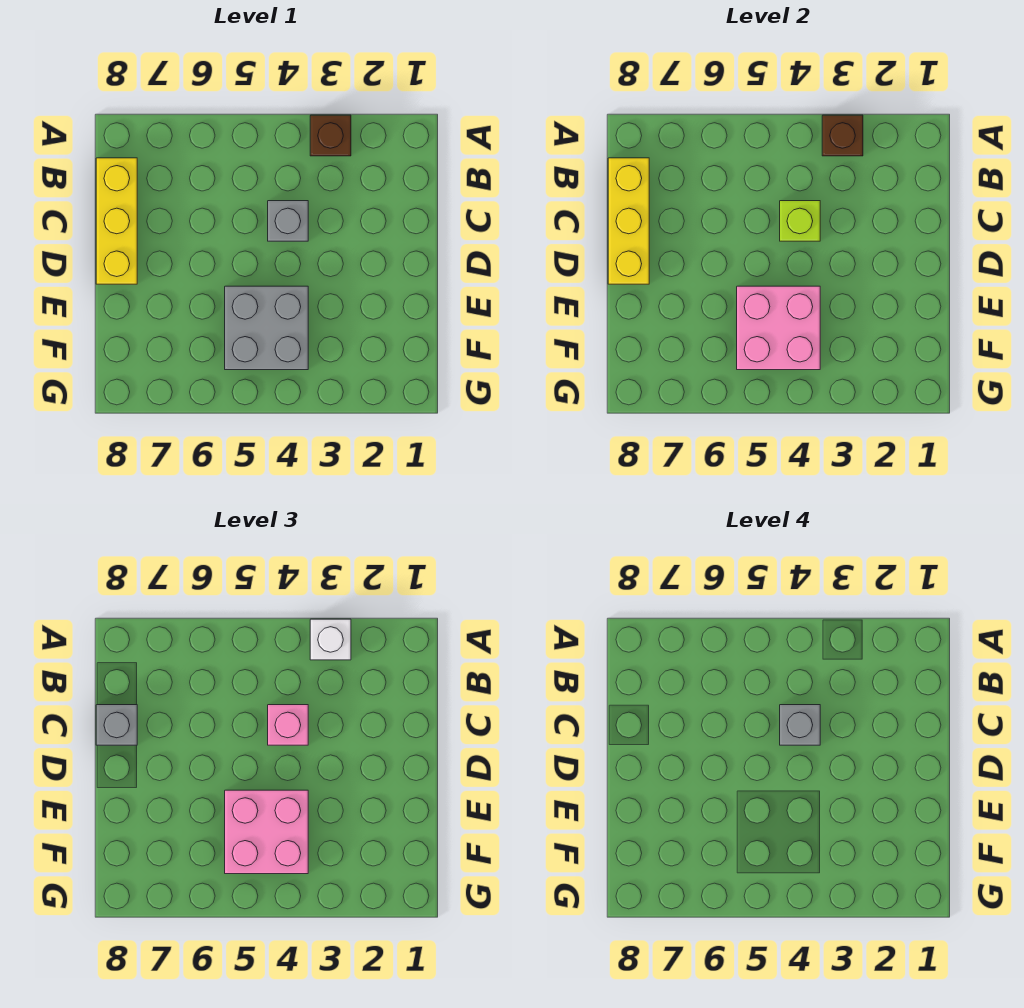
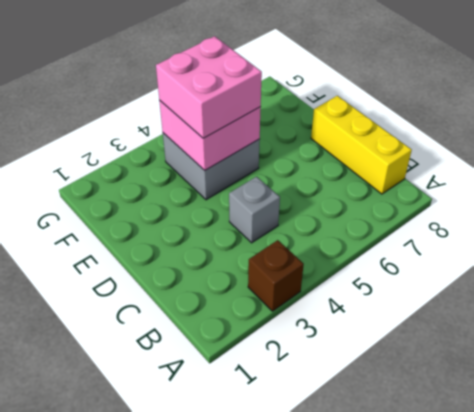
none -> brown brick A3 level 2
none -> yellow brick B8:D8 level 2
none -> lime brick C4 level 2

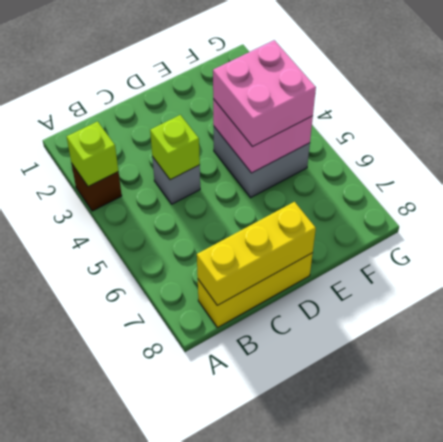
lime brick A3 level 2 -> brown brick A3 level 2
none -> white brick A3 level 3
none -> pink brick C4 level 3
none -> grey brick C8 level 3

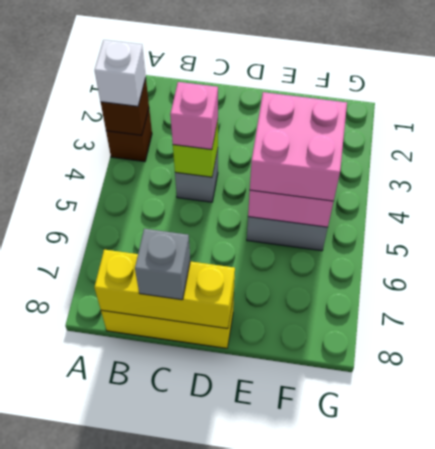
none -> grey brick C4 level 4

